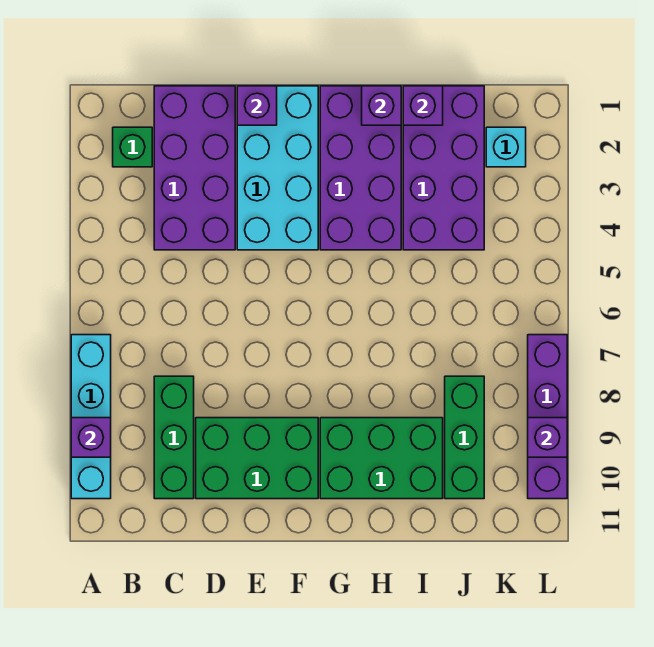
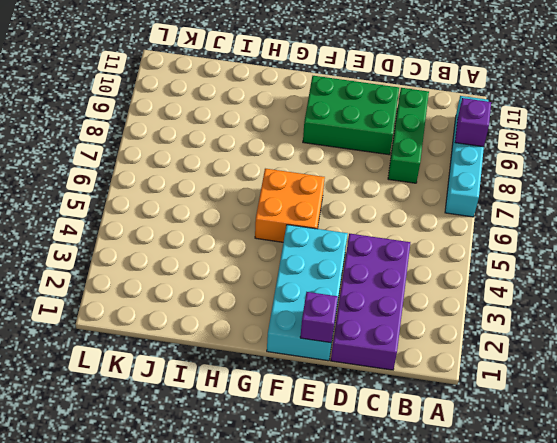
orange brick F5:G6 level 1 -> none
none -> green brick B2 level 1
none -> purple brick G1:H4 level 1
none -> green brick G9:I10 level 1

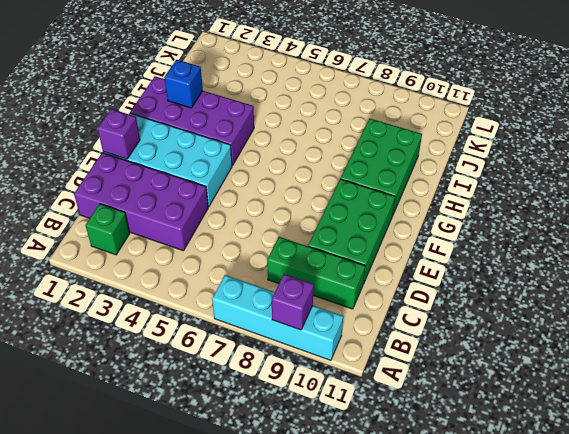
blue brick H2 level 2 -> none
none -> purple brick I1:J4 level 1
none -> green brick J8:J10 level 1
none -> cyan brick K2 level 1

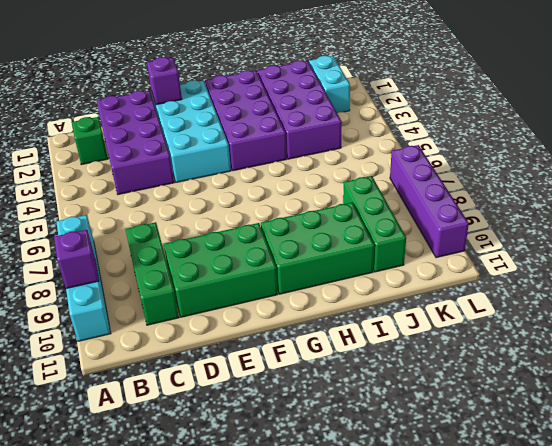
cyan brick K1:K2 level 1 -> cyan brick K2 level 1
none -> purple brick H1 level 2
none -> purple brick I1 level 2
none -> purple brick L9 level 2

